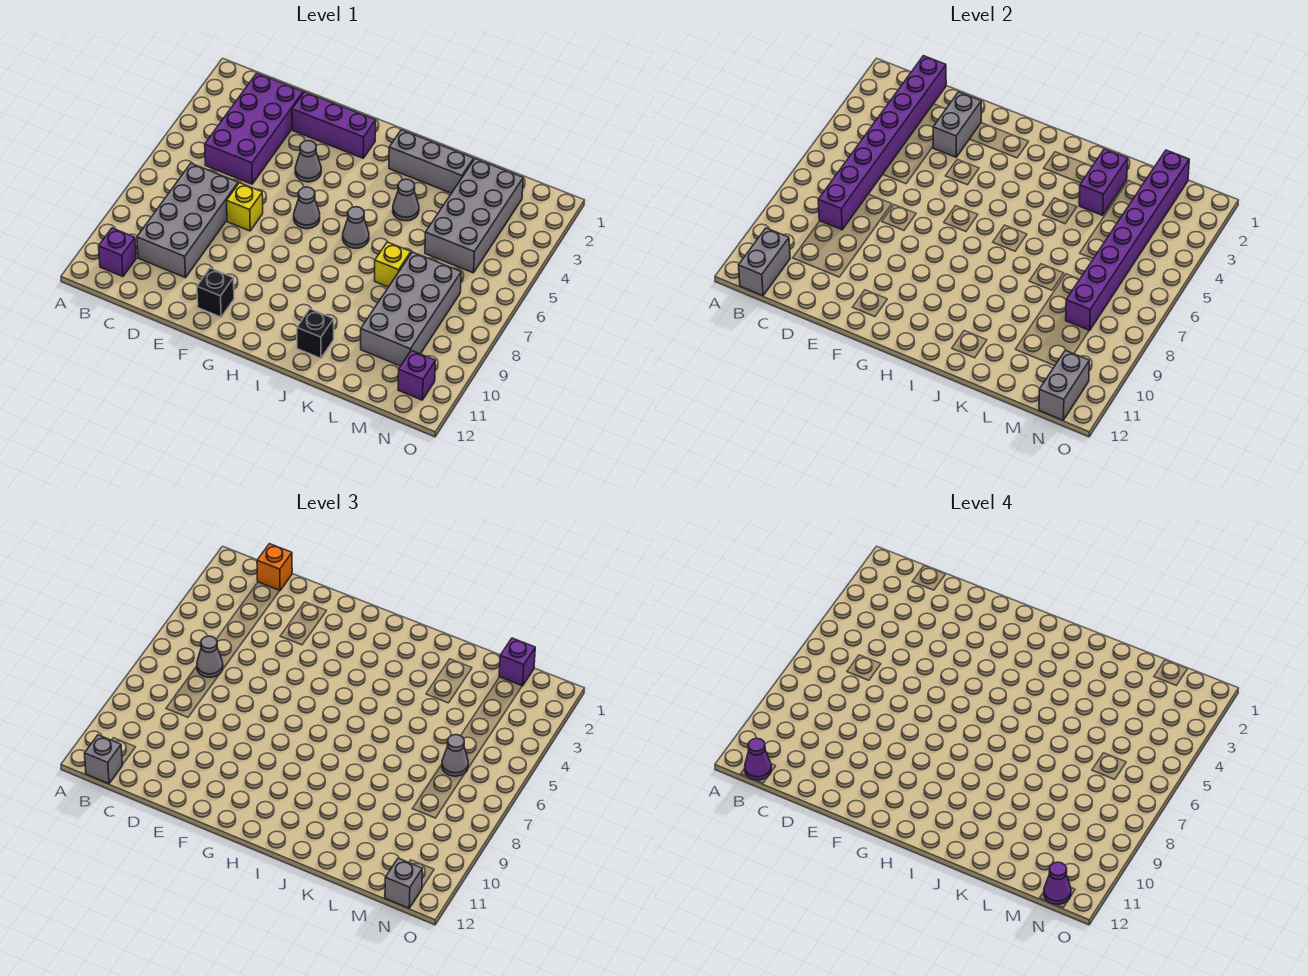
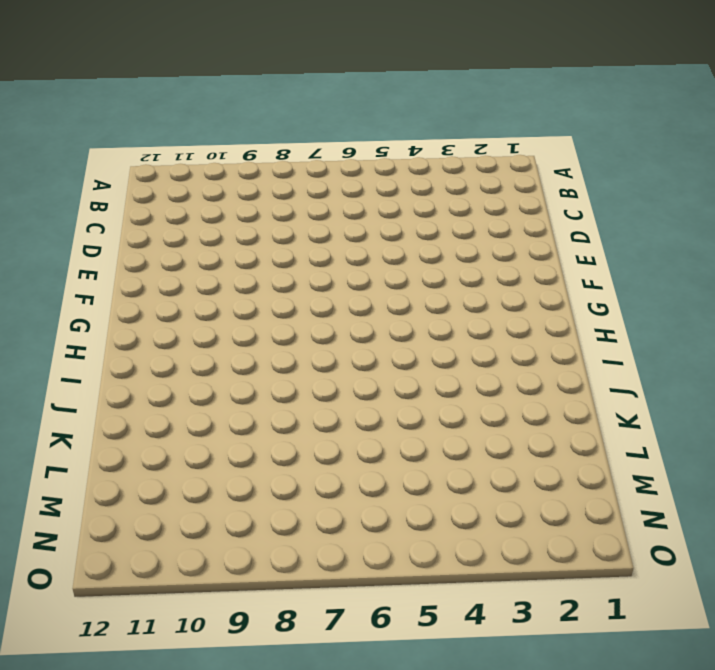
none -> purple brick B11 level 1
none -> purple brick C2:D5 level 1
none -> grey brick C7:D10 level 1
none -> purple brick E2:G2 level 1

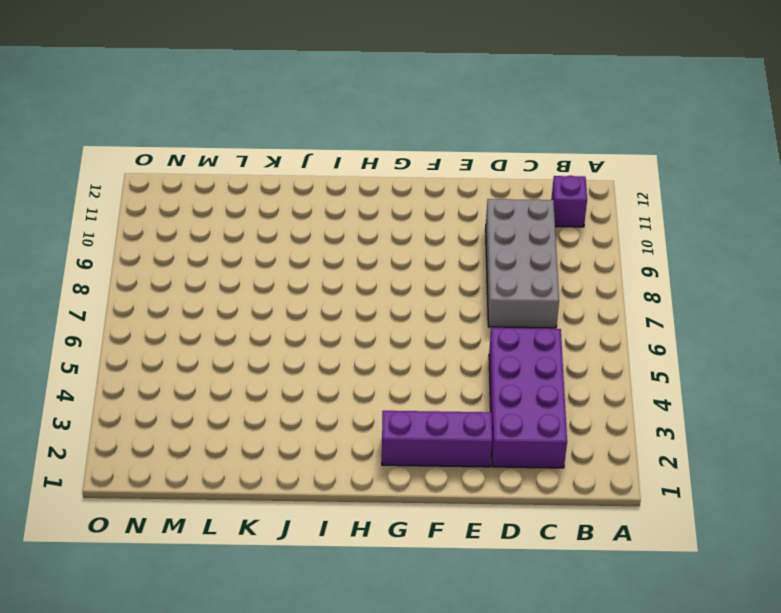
none -> yellow brick E7 level 1
none -> grey cone F4 level 1
none -> black brick F11 level 1
none -> grey cone G6 level 1

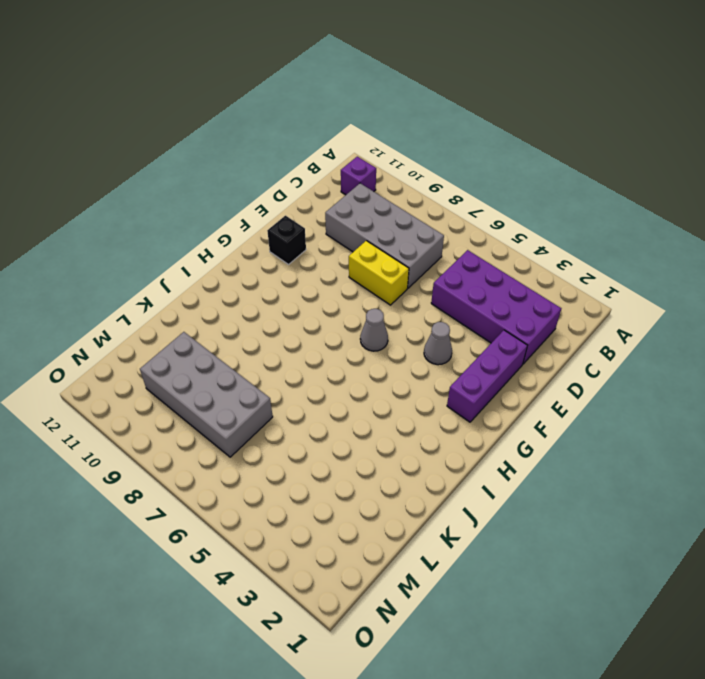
yellow brick E7:E8 level 1 -> yellow brick E7 level 1
none -> grey brick I2:K2 level 1
none -> grey cone I6 level 1
none -> grey cone J4 level 1
none -> black brick J11 level 1

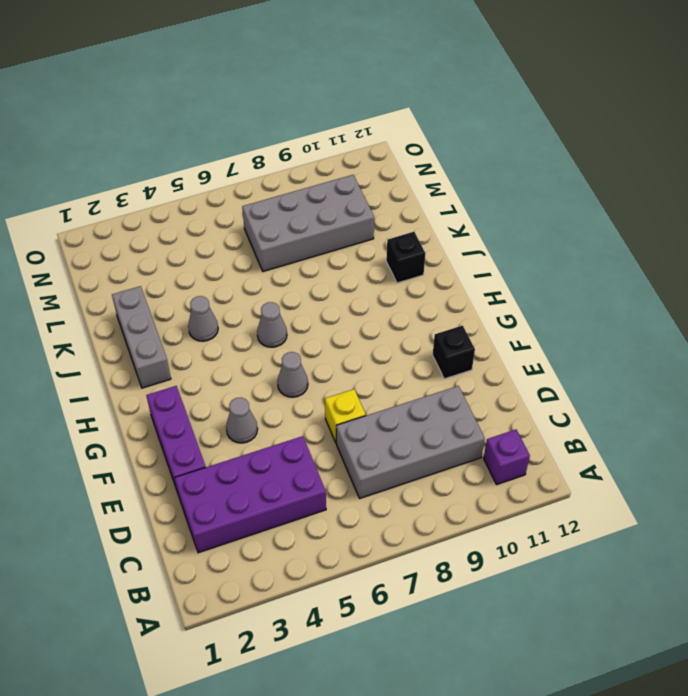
none -> yellow brick K7 level 1
none -> grey brick L2:M5 level 1
none -> purple brick N11 level 1
none -> grey brick B11:B12 level 2

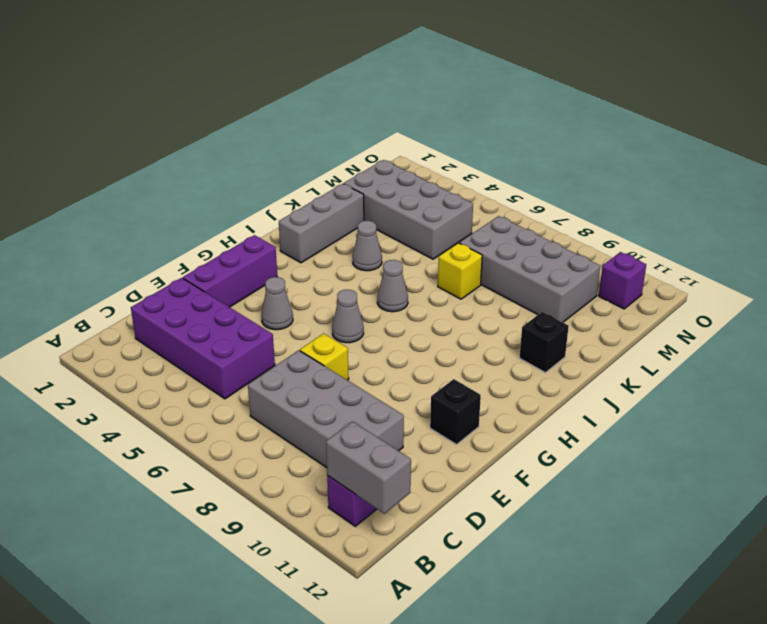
none -> purple brick C1:C8 level 2
none -> grey brick E2:E3 level 2
none -> purple brick K2:K3 level 2
none -> purple brick M1:M8 level 2

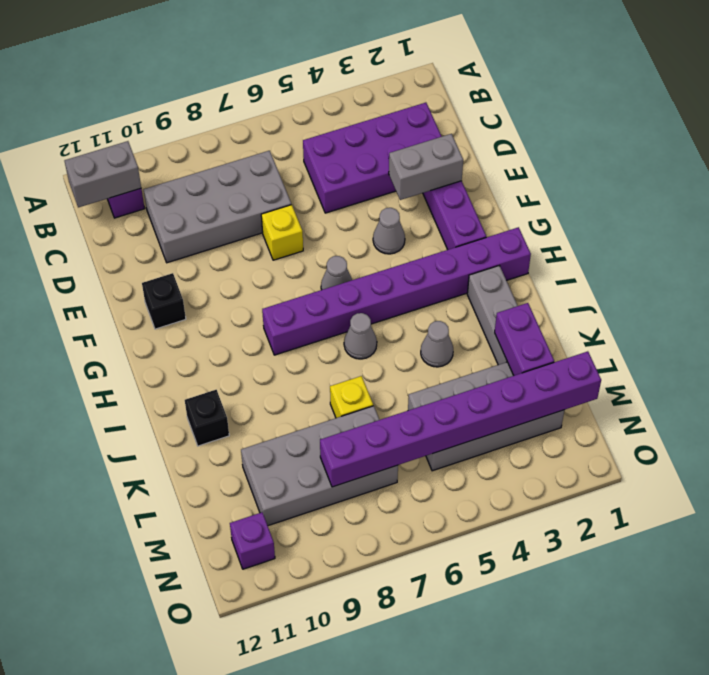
purple brick H1:H8 level 1 -> purple brick C1:C8 level 2
purple brick K2:L2 level 2 -> purple brick K2:K3 level 2
none -> grey brick N11:N12 level 2
none -> grey brick B12 level 3
none -> orange brick C1 level 3
none -> grey cone C6 level 3

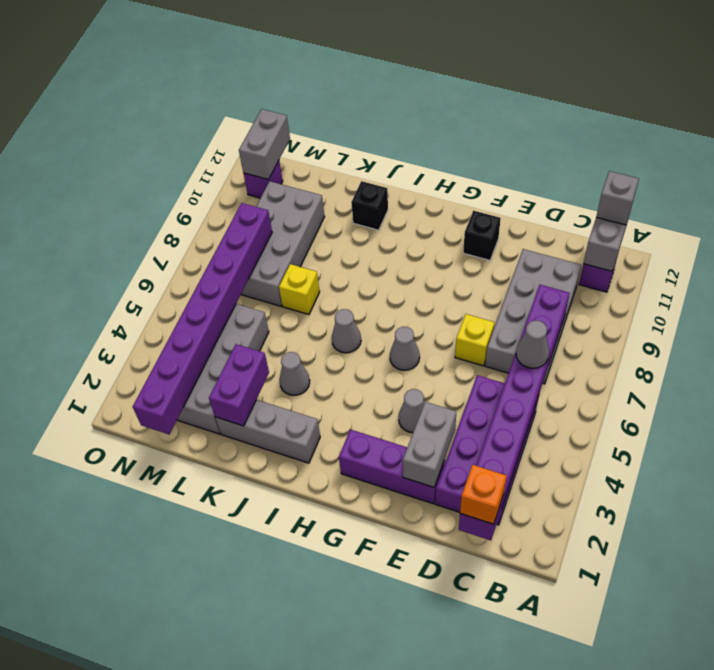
none -> purple brick M1 level 3
none -> grey cone M6 level 3
none -> grey brick N12 level 3
none -> purple cone B12 level 4

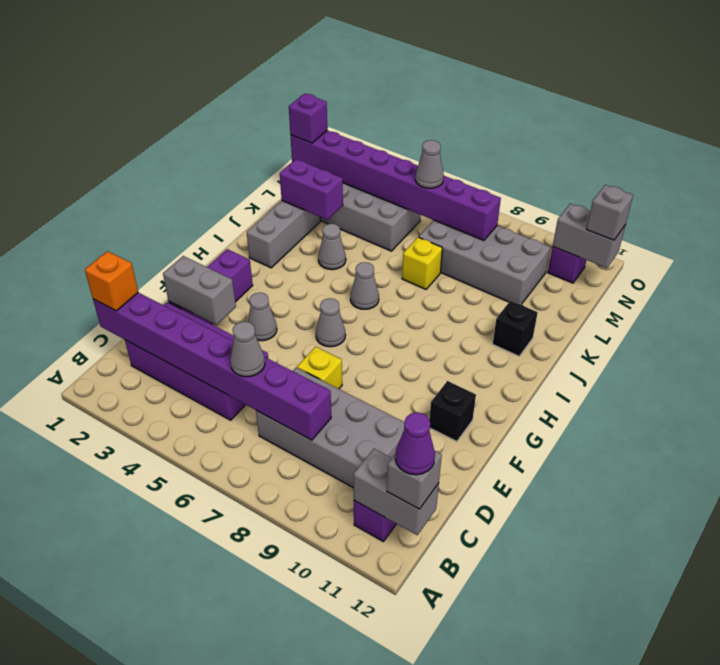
none -> purple cone N12 level 4

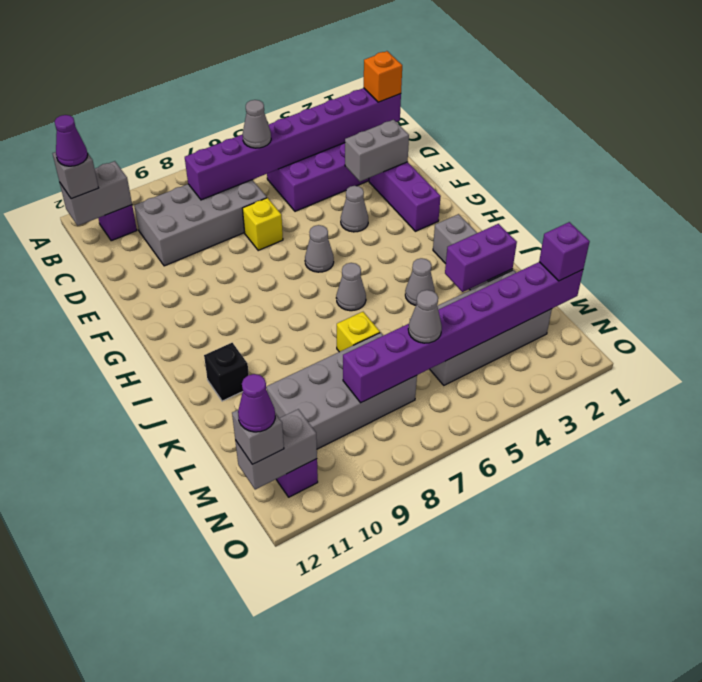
none -> black brick F11 level 1

